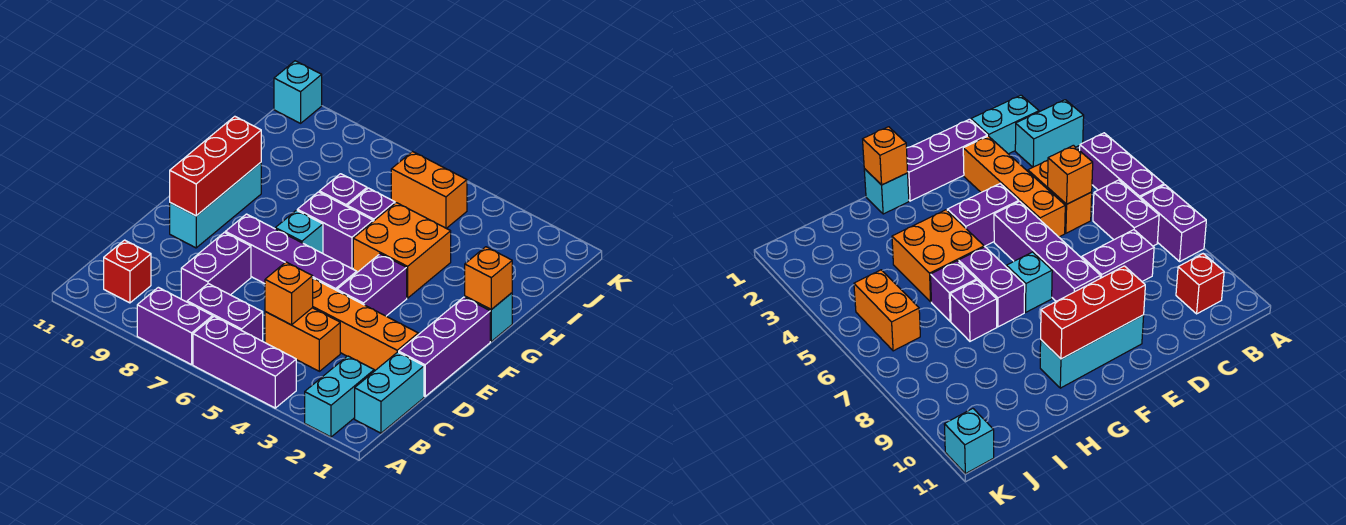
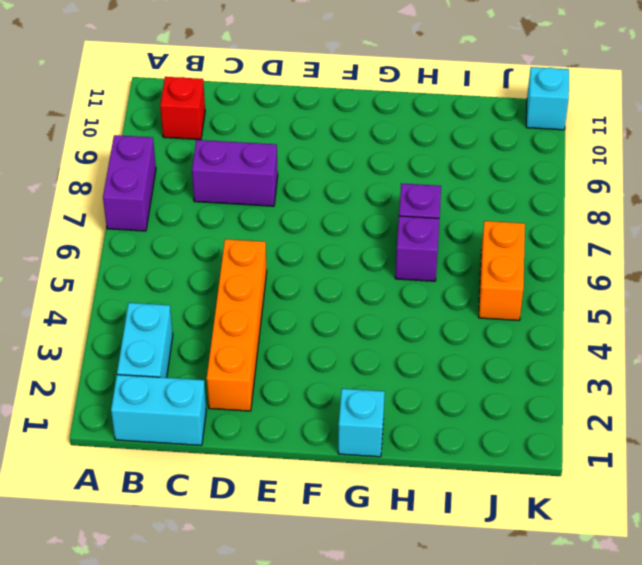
cyan brick B2:B3 level 1 -> cyan brick A2:B2 level 1
none -> purple brick A4:A6 level 1
none -> purple brick B6:B7 level 1
none -> orange brick C4:C5 level 1

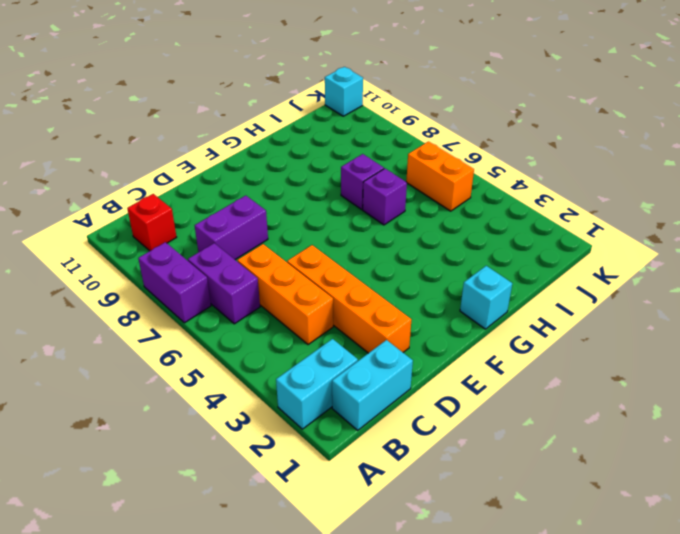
orange brick C4:C6 level 1 -> orange brick C4:C5 level 1
none -> purple brick A4:A6 level 1
none -> purple brick D1:F1 level 1
none -> purple brick E4:F4 level 1

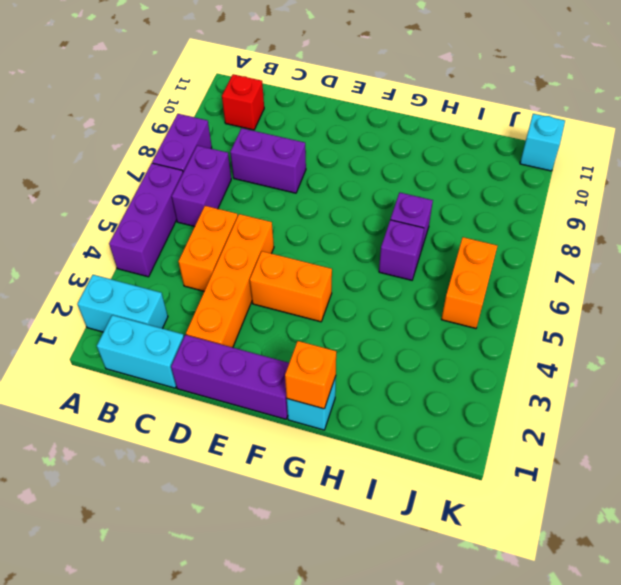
orange brick E4:F4 level 1 -> purple brick E4:F4 level 1
none -> purple brick E5:E8 level 1
none -> cyan brick E10:G10 level 1
none -> cyan brick F7 level 1

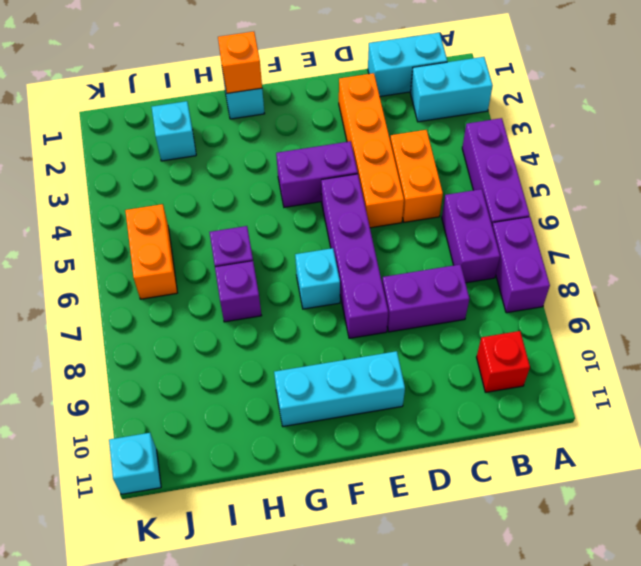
cyan brick I2 level 1 -> none
none -> purple brick D1:F1 level 1
none -> orange brick G4:H5 level 1
none -> purple brick G6:G7 level 1

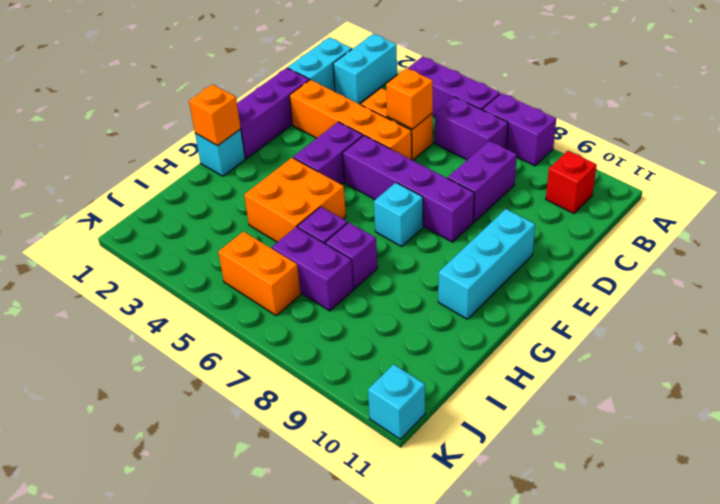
purple brick I6:I7 level 1 -> purple brick G6:G7 level 1
none -> red brick E10:G10 level 2

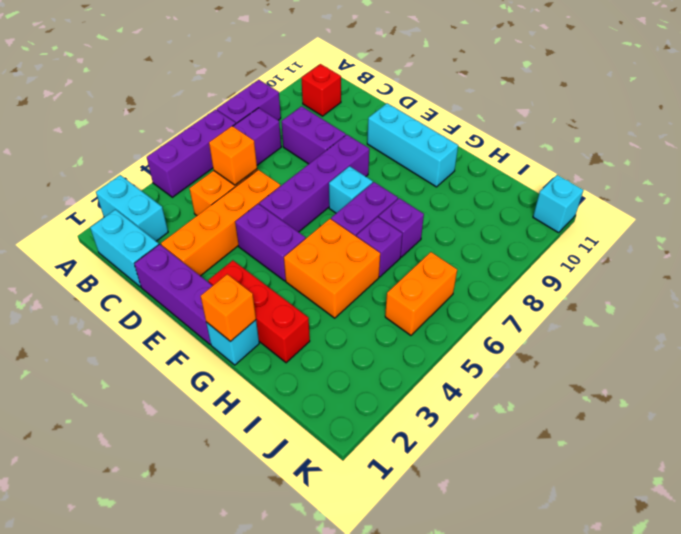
red brick F2:H2 level 1 -> red brick E10:G10 level 2

